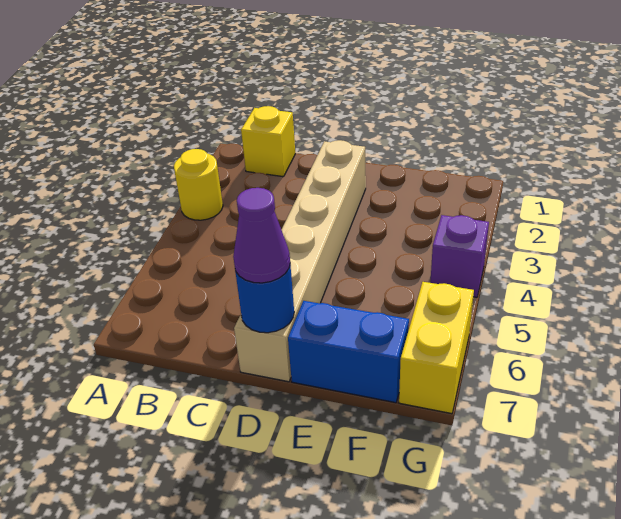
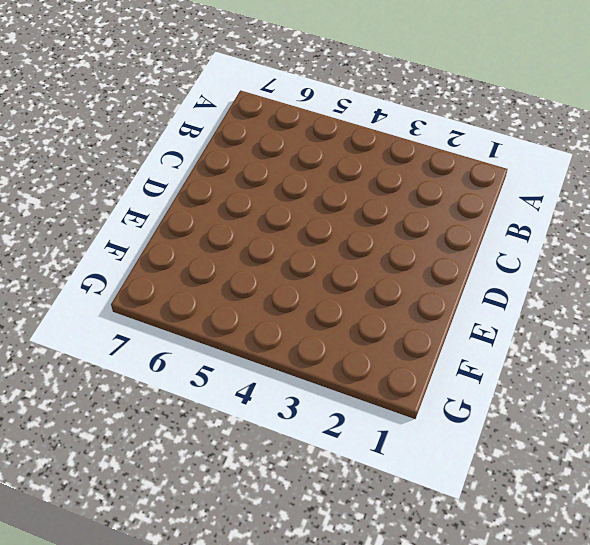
none -> yellow round brick A3 level 1
none -> yellow brick B1 level 1

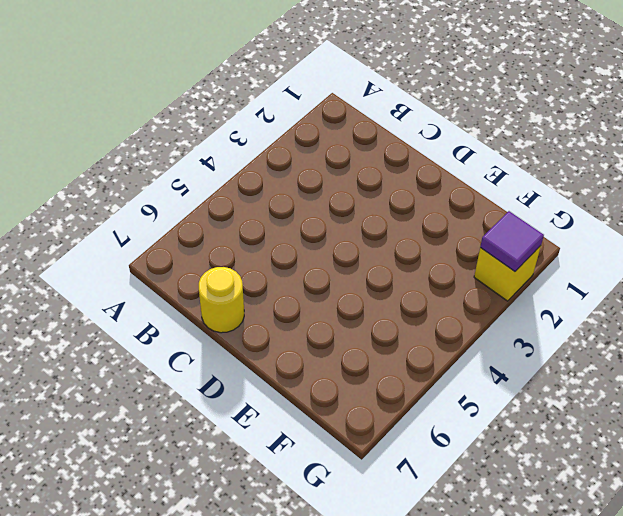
yellow round brick C7 level 1 -> yellow round brick A3 level 1
yellow brick G2 level 1 -> yellow brick B1 level 1
purple tile G2 level 2 -> none
none -> tan brick D2:D7 level 1
none -> blue brick E7:F7 level 1

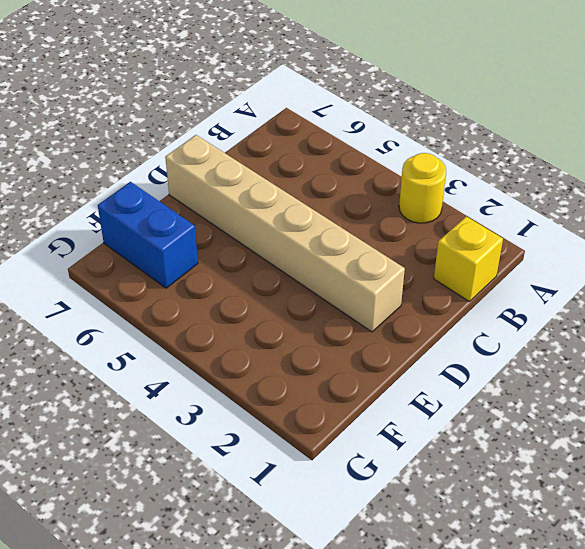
blue brick F6:F7 level 1 -> blue brick E7:F7 level 1
none -> purple brick G4 level 1
none -> yellow brick G6:G7 level 1

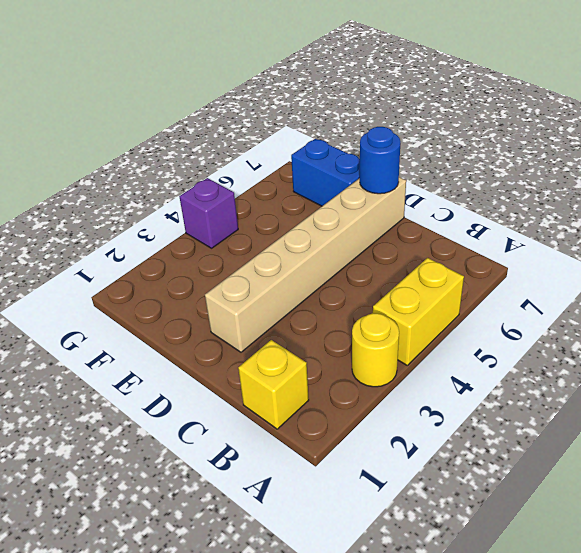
yellow brick A4:A5 level 1 -> yellow brick G6:G7 level 1
none -> purple cone D7 level 3

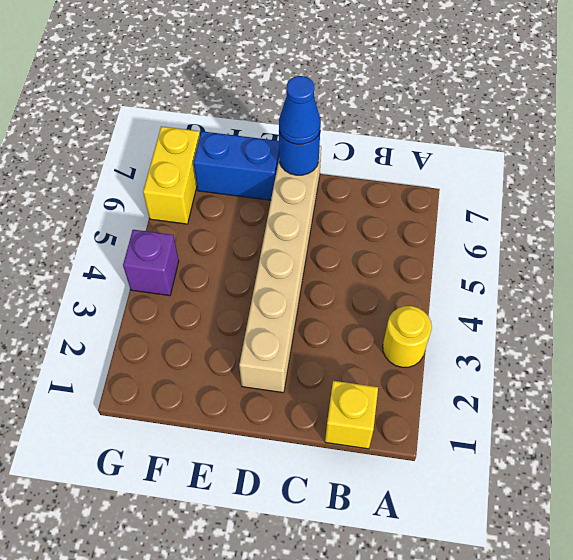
blue cone D7 level 3 -> purple cone D7 level 3

